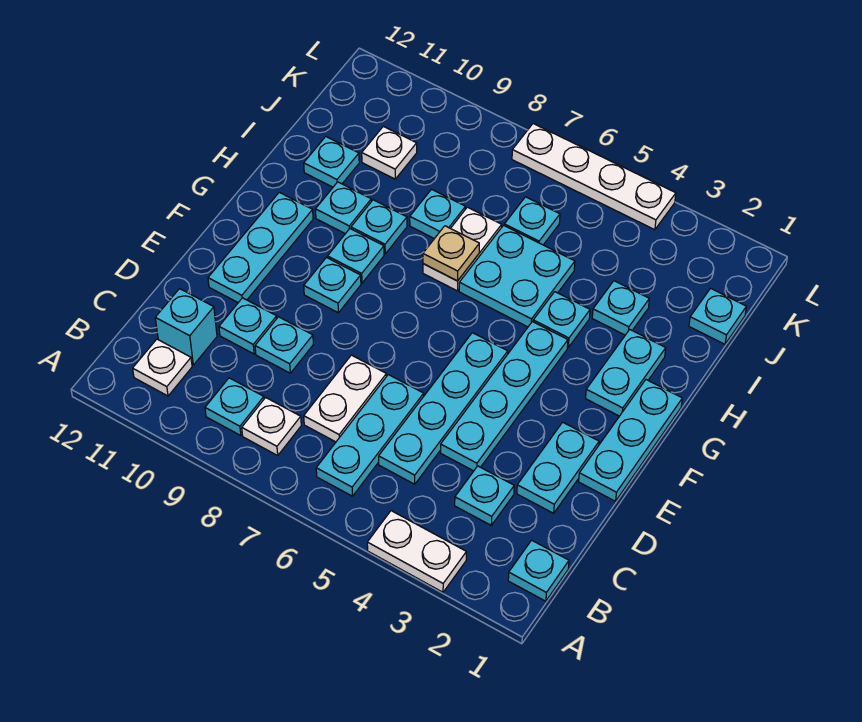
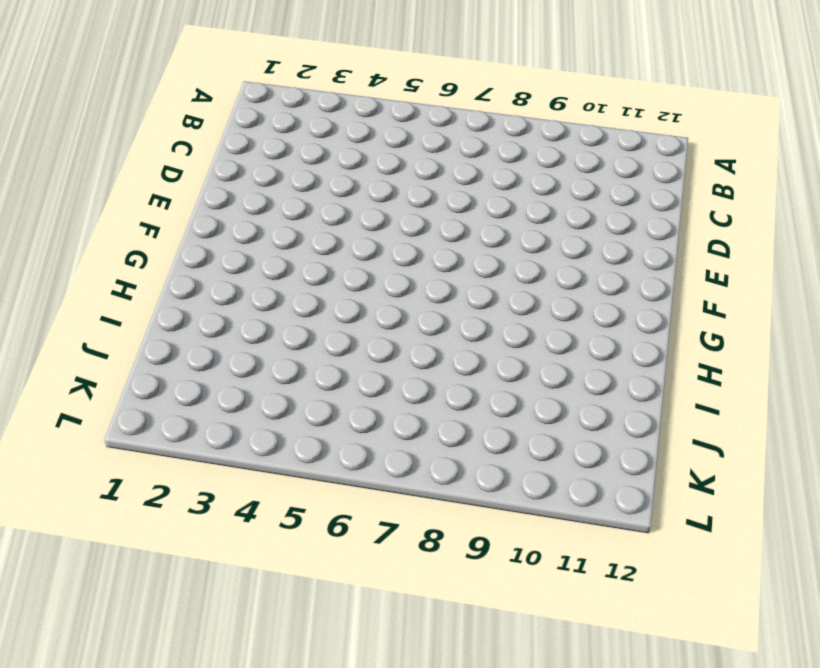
none -> white plate A3:A4 level 1
none -> cyan plate B1 level 1
none -> cyan plate B6:D6 level 1
none -> white plate B8 level 1

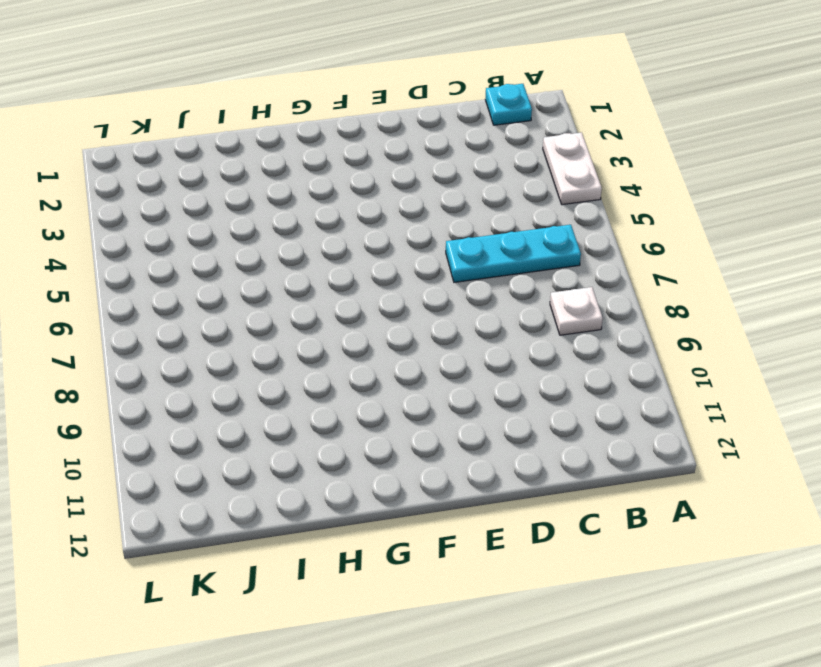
none -> cyan plate B9 level 1
none -> white plate B11 level 1
none -> cyan plate C3 level 1
none -> cyan plate C5:F5 level 1

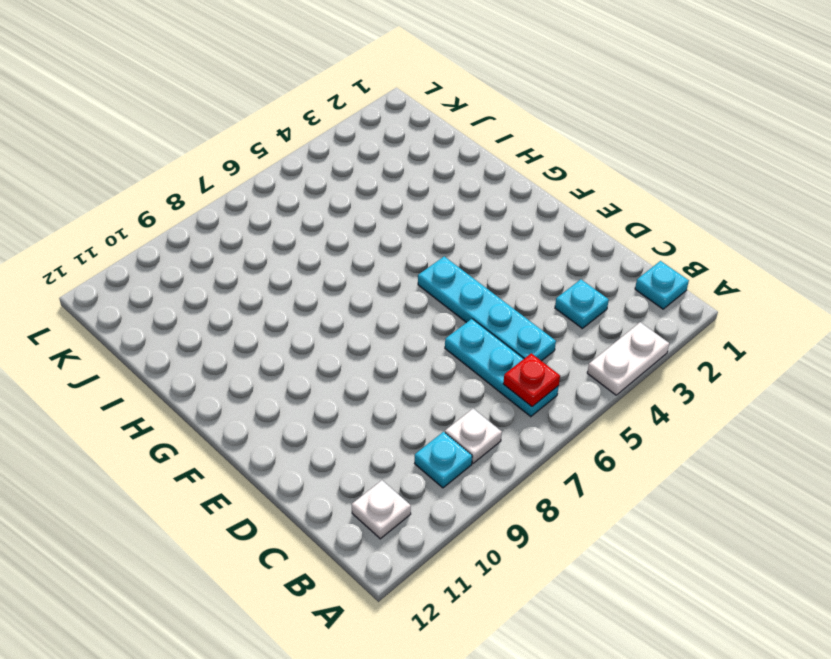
red plate B6 level 2 -> none
none -> white plate C7:D7 level 1
none -> cyan brick C11 level 1
none -> cyan plate D2:E2 level 1
none -> cyan plate D4:G4 level 1

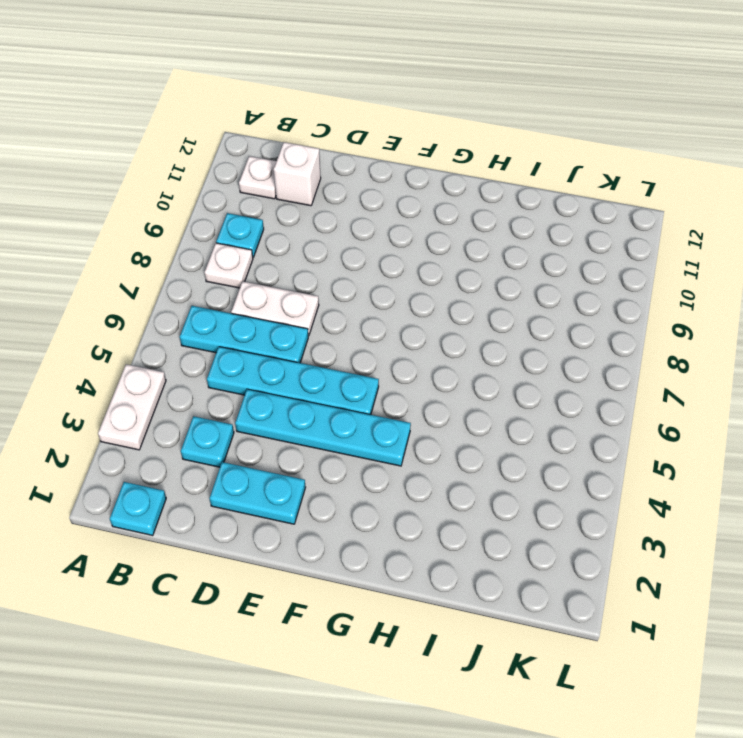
white brick C11 level 1 -> cyan brick C11 level 1
none -> cyan plate D9 level 1
none -> cyan plate D10 level 1
none -> cyan plate E1:G1 level 1
none -> cyan plate E11:G11 level 1

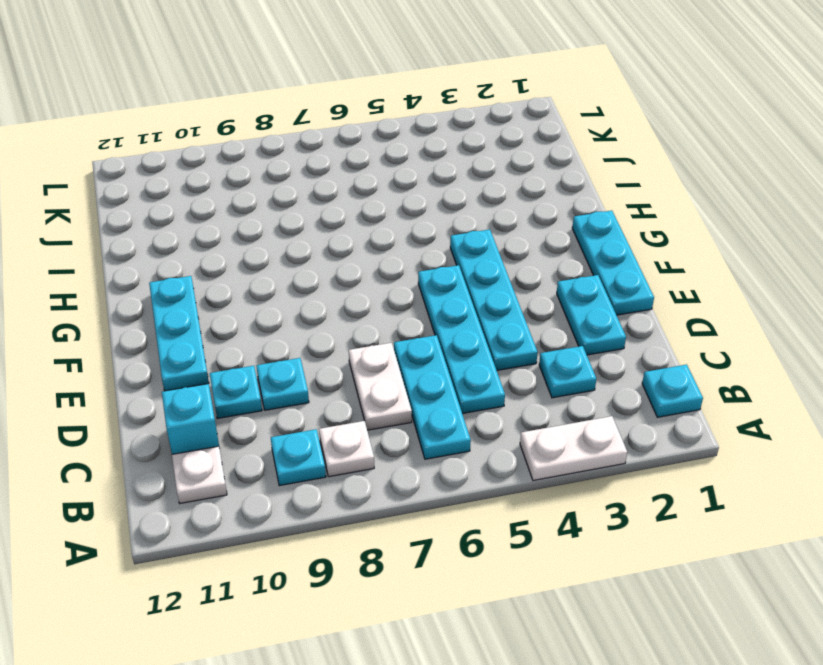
none -> cyan plate F9 level 1
none -> cyan plate G2:H2 level 1
none -> cyan plate G9 level 1
none -> cyan plate H4 level 1

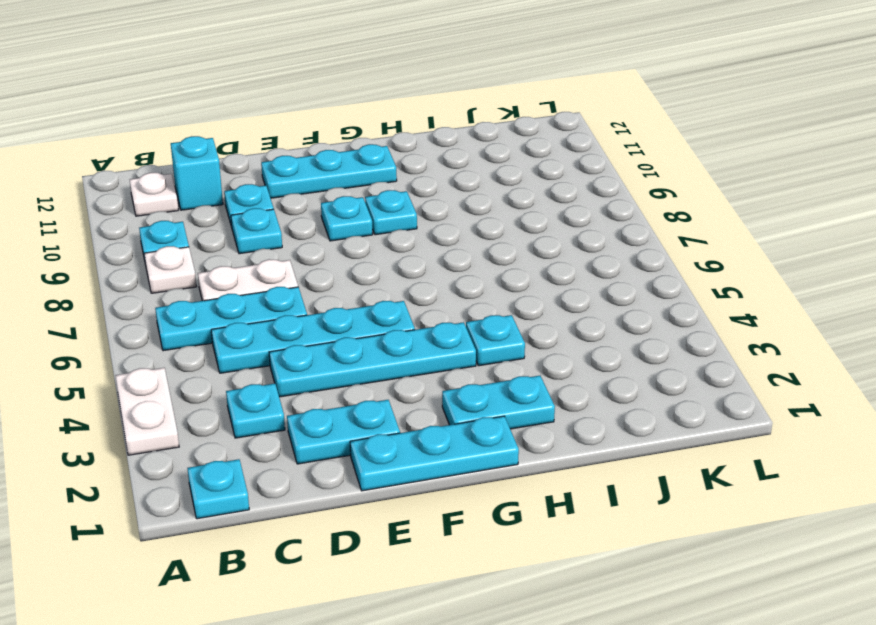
none -> cyan plate H5:I6 level 1
none -> white plate H7:I7 level 1
none -> cyan plate H9 level 1
none -> cyan plate H10 level 1

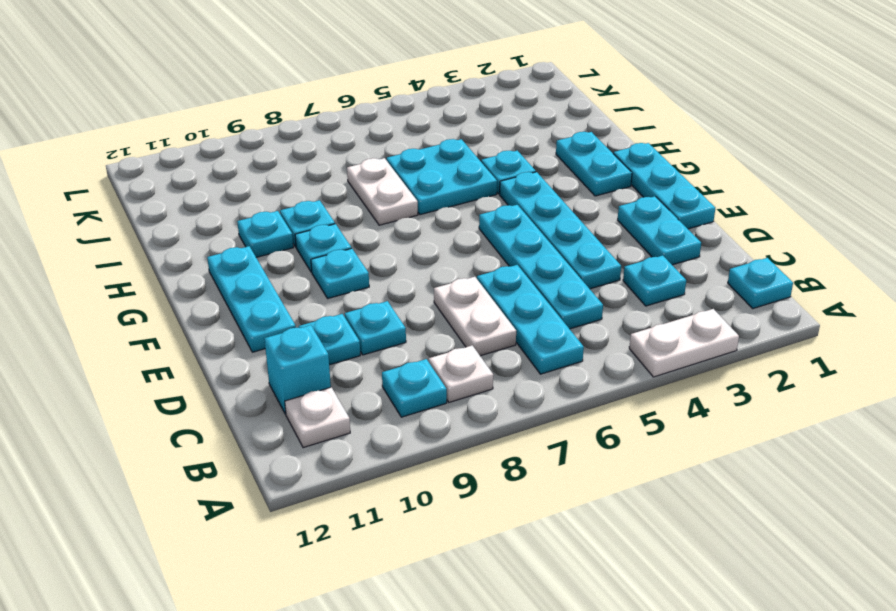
none -> cyan plate I3 level 1
none -> cyan plate I8 level 1
none -> cyan plate I11 level 1
none -> cyan plate J1 level 1

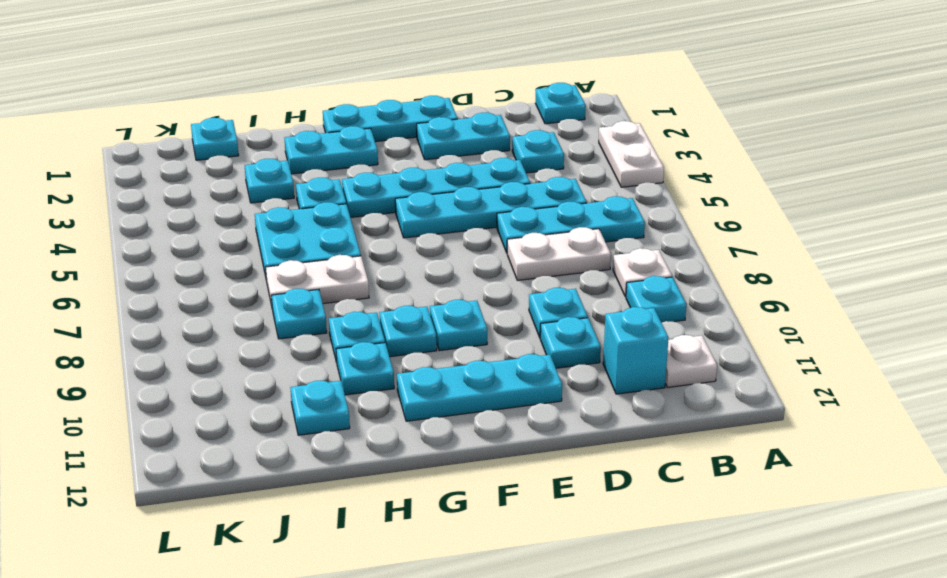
none -> cyan plate J6 level 1
none -> white plate J10 level 1
none -> white plate L4:L7 level 1
none -> tan plate H7 level 2

